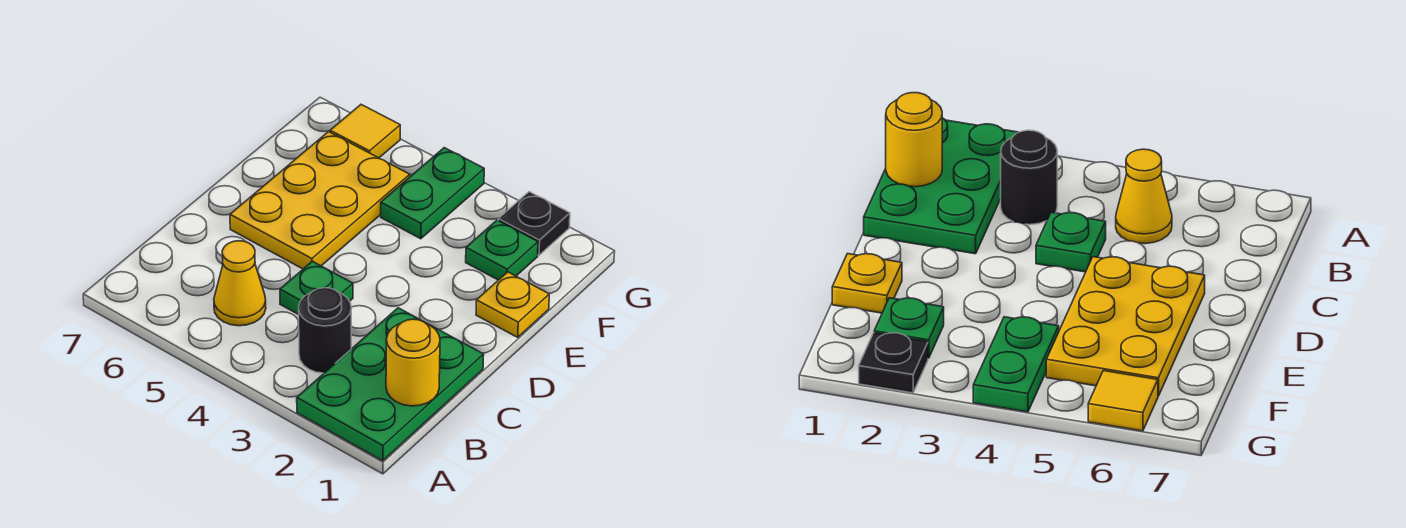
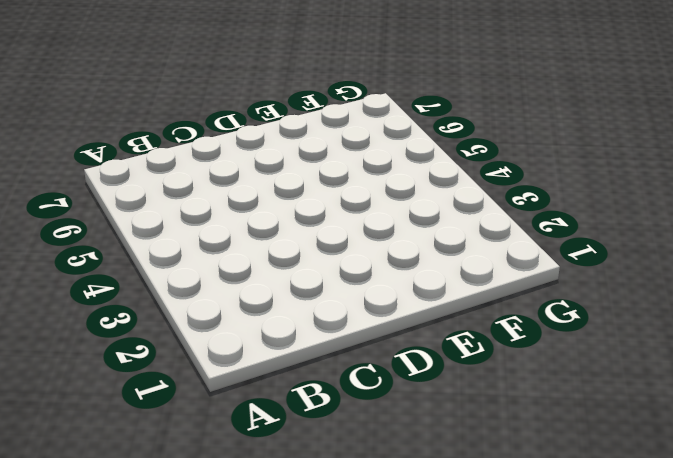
none -> green plate A1:C2 level 1
none -> black round brick B3 level 1

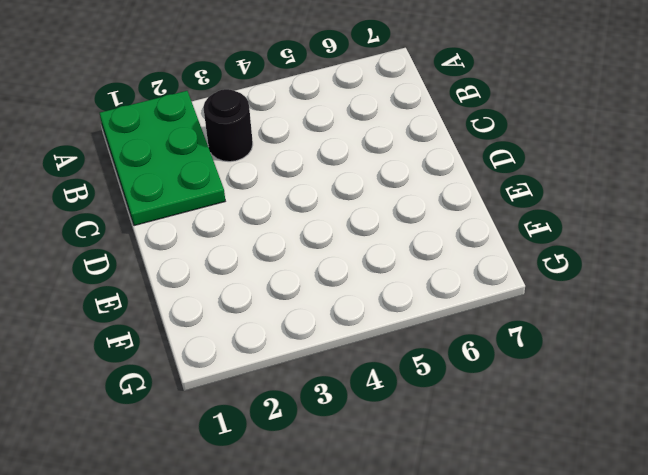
none -> yellow cone B5 level 1
none -> green plate C4 level 1

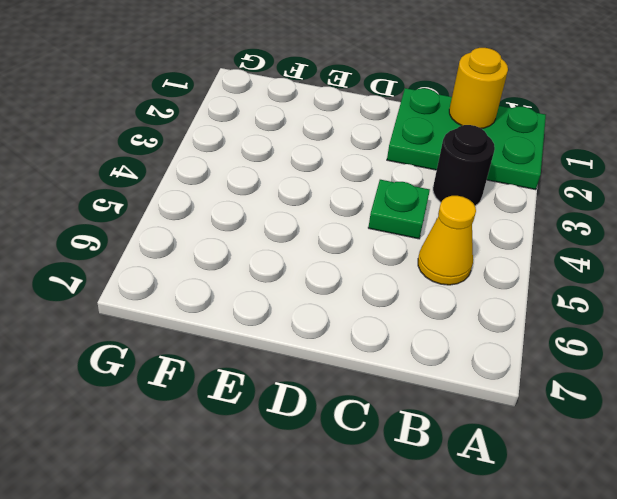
none -> yellow plate D5:F6 level 1
none -> yellow plate E1 level 1

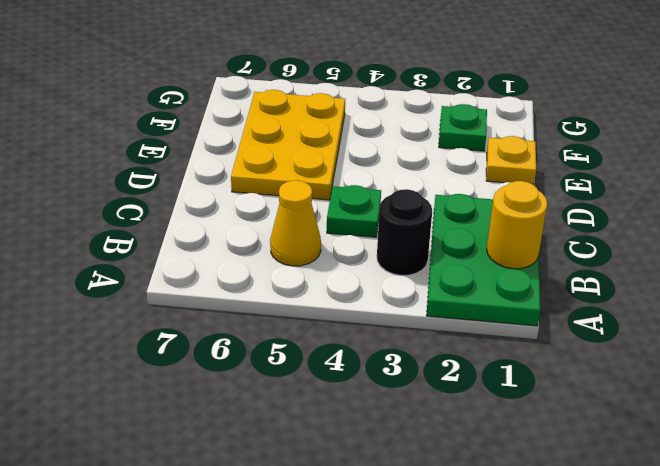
none -> green plate F4:G4 level 1
none -> black plate G2 level 1

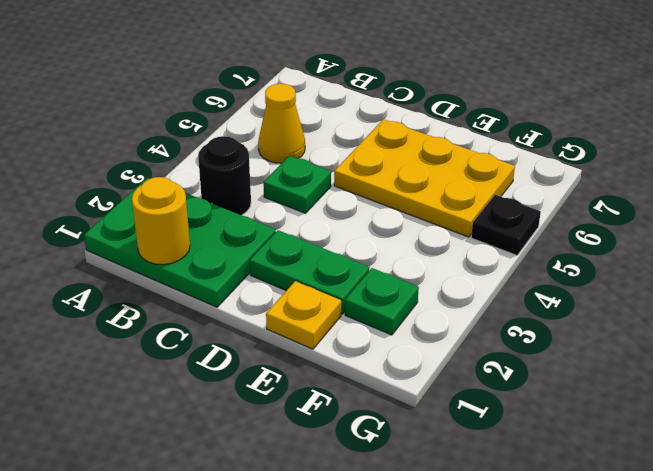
green plate D2:E2 level 1 -> green plate F4:G4 level 1
black plate G5 level 1 -> black plate G2 level 1
none -> yellow tile G6 level 1

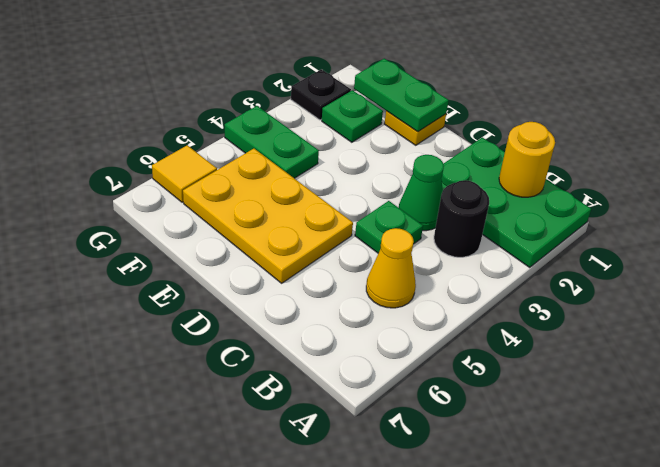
green cone C3 level 1 -> none
green plate E1:F1 level 2 -> none

